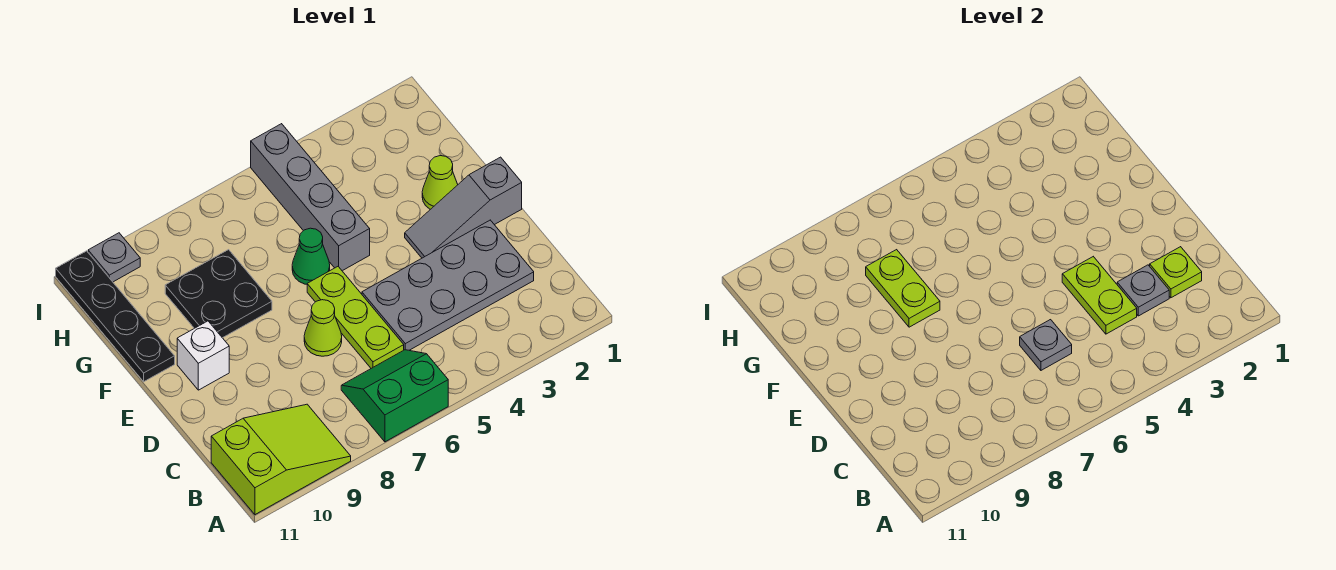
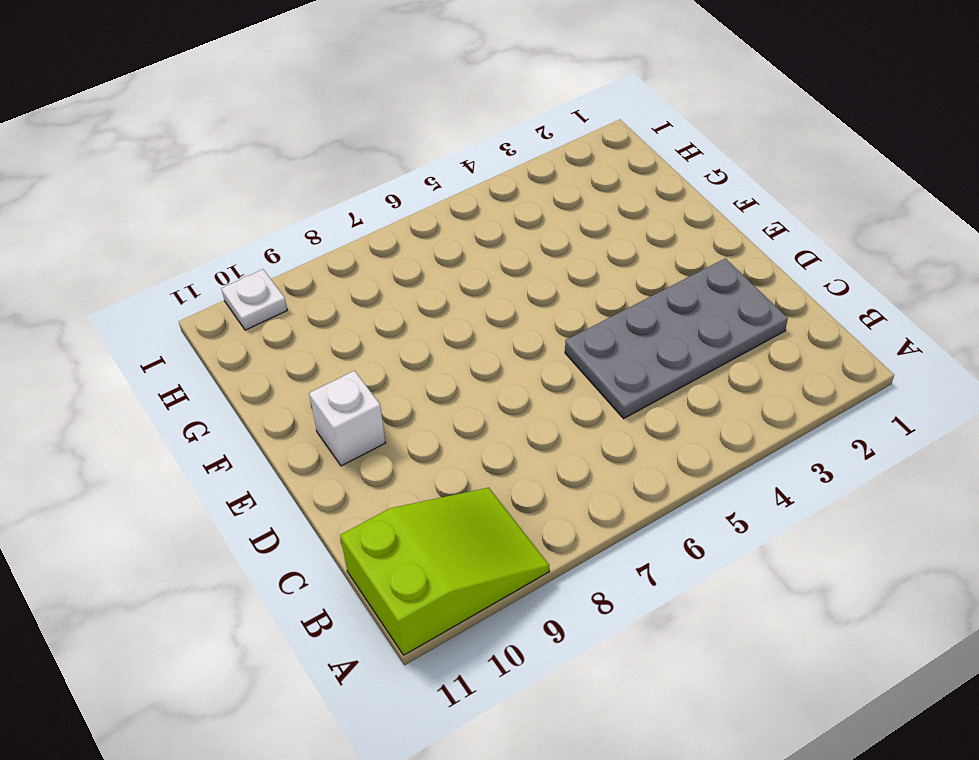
white plate I10 level 1 -> grey plate I10 level 1
none -> green slope A6:B7 level 1 top A
none -> lime plate C6:E6 level 1
none -> lime cone D7 level 1

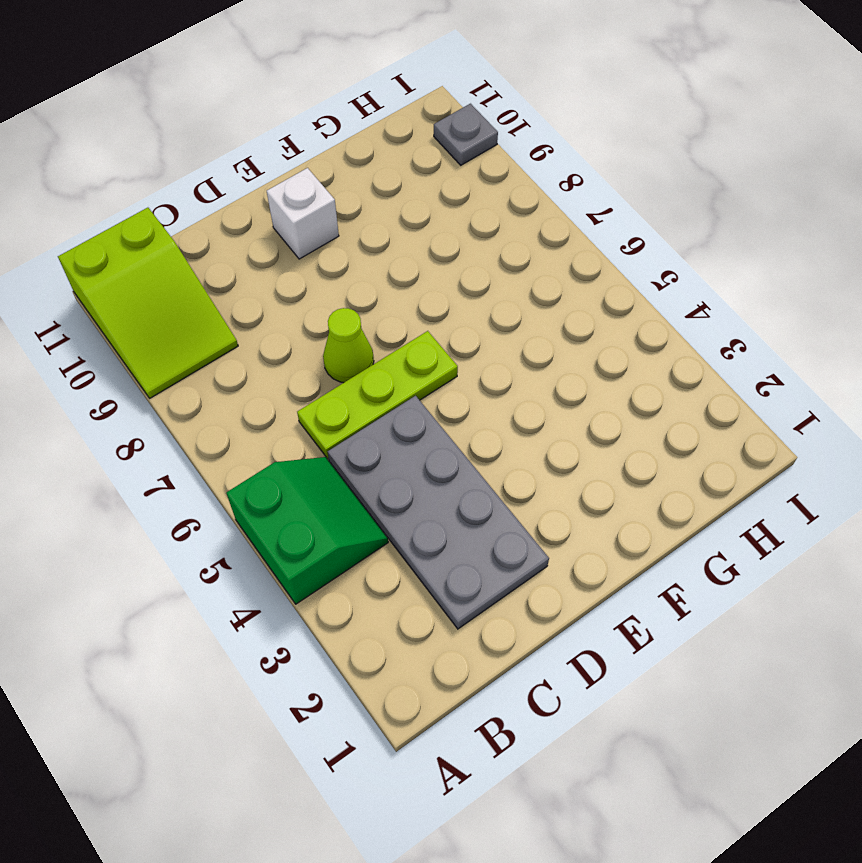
green slope A4:B5 level 1 top A -> green slope A6:B7 level 1 top A
none -> grey slope E1:E3 level 1 top 1
none -> lime cone F2 level 1
none -> grey brick F5:I5 level 1

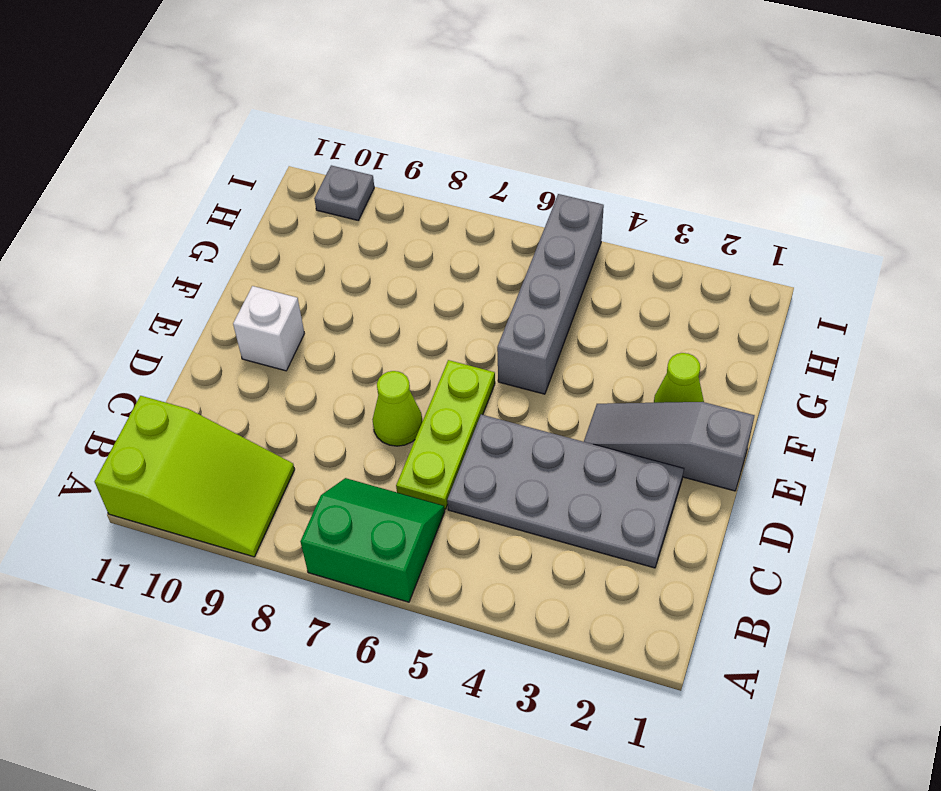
none -> green cone F6 level 1
none -> black plate F8:G9 level 1
none -> black plate F11:I11 level 1

